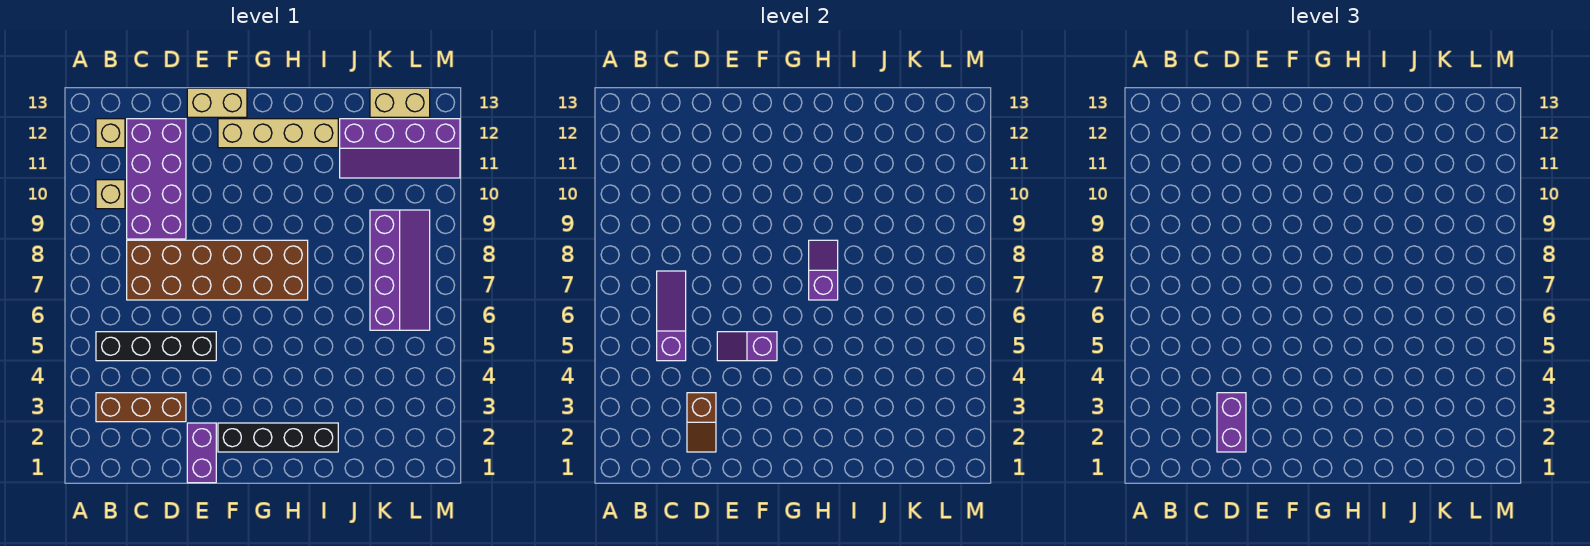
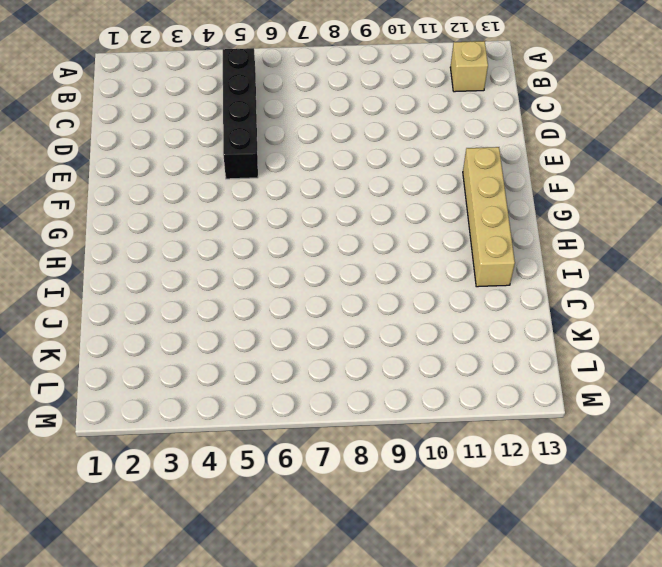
none -> brown brick B3:D3 level 1
none -> tan brick B10 level 1
none -> brown brick C7:H8 level 1

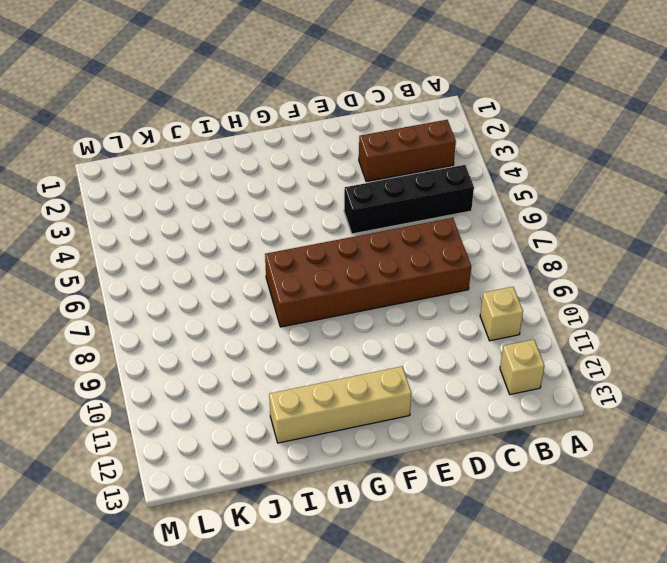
none -> purple brick C9:D12 level 1
none -> purple brick E1:E2 level 1
none -> tan brick E13:F13 level 1

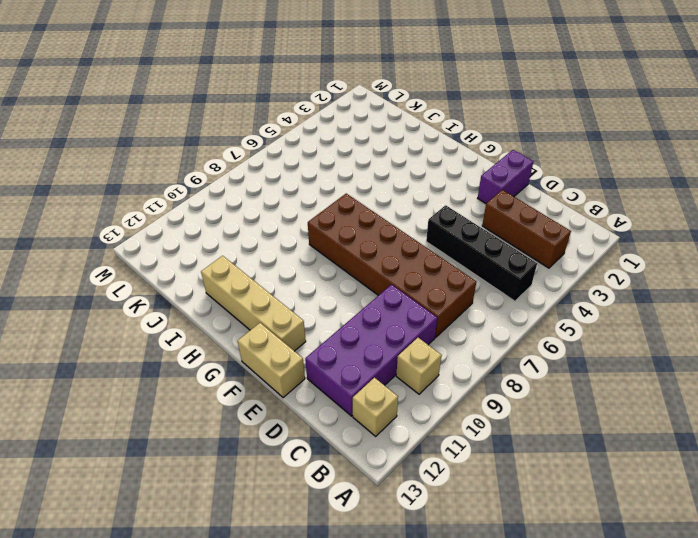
none -> black brick F2:I2 level 1
none -> purple slope J11:M12 level 1 top 12
none -> purple slope K6:L9 level 1 top K

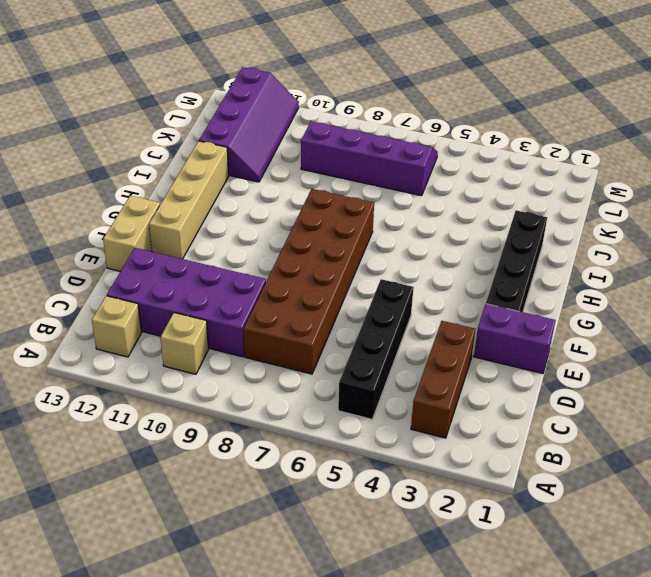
none -> tan brick K13:L13 level 1
none -> purple slope C5:C7 level 2 top 5
none -> brown slope D2:D3 level 2 top 3

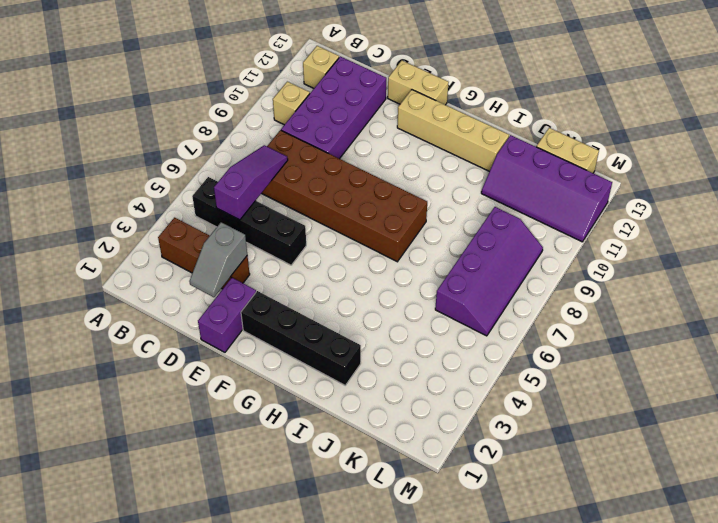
grey slope D2:D3 level 2 top 3 -> brown slope D2:D3 level 2 top 3
none -> purple slope E5:F5 level 2 top F
none -> purple slope H7:H8 level 2 top 7
none -> purple brick D2:D3 level 3

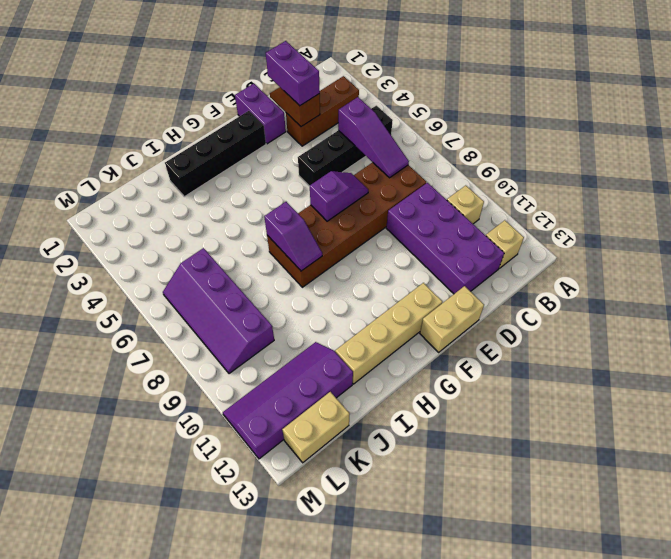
purple slope E7:F7 level 2 top F -> purple slope E5:F5 level 2 top F

